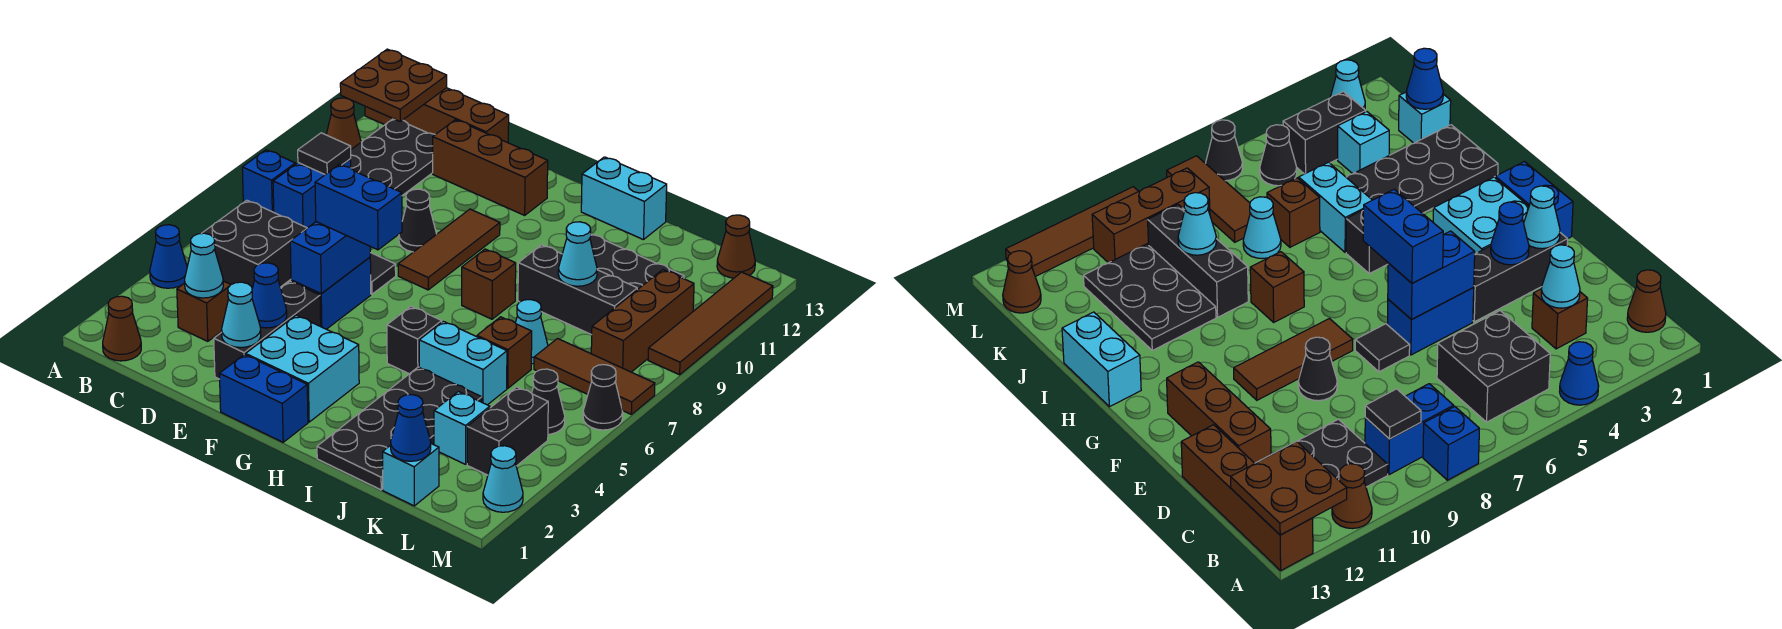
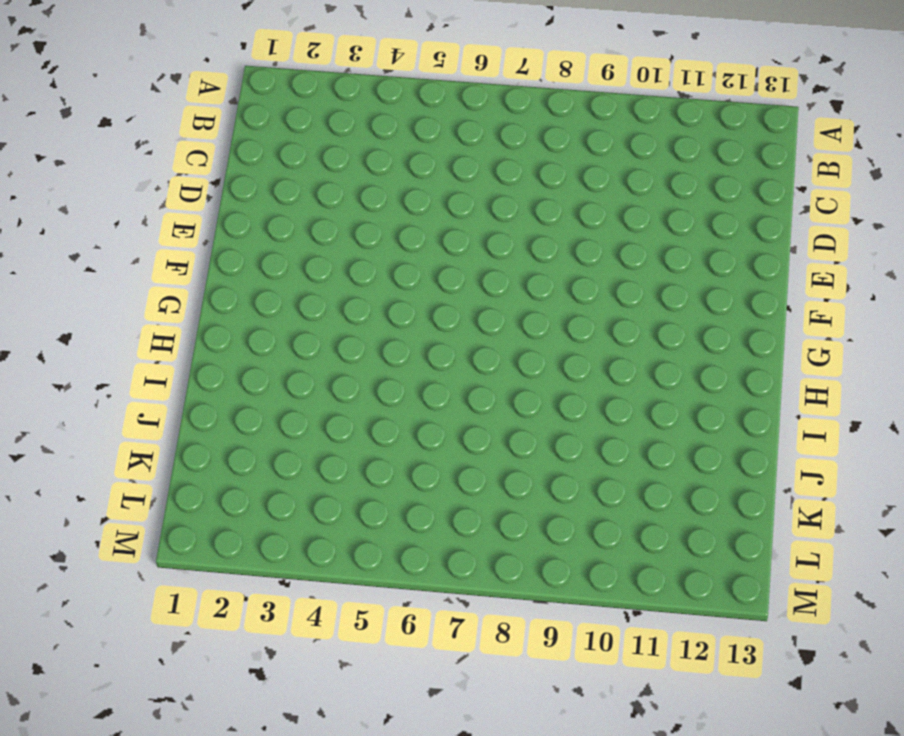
none -> blue cone A4 level 1
none -> blue brick A8 level 1
none -> brown cone A11 level 1
none -> brown brick A13:D13 level 1

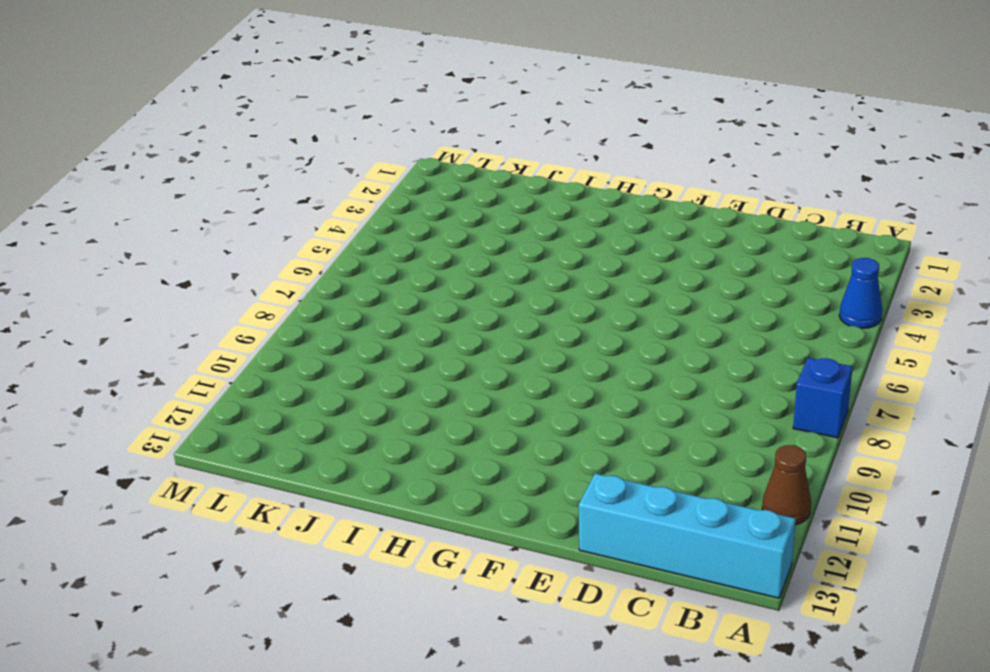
cyan brick A13:D13 level 1 -> brown brick A13:D13 level 1
none -> brown cone B1 level 1
none -> black brick B5:C6 level 1
none -> blue brick B8:B9 level 1
none -> black plate B10:C12 level 1

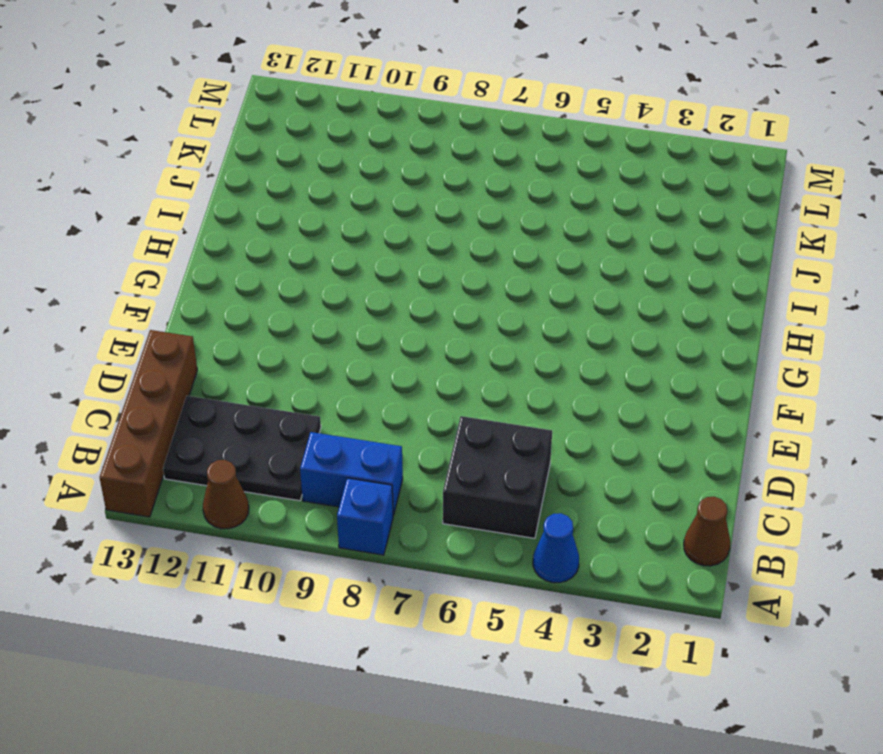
none -> brown brick C3 level 1
none -> brown brick D12:F12 level 1
none -> black brick E2:E4 level 1
none -> blue brick E5:E6 level 1

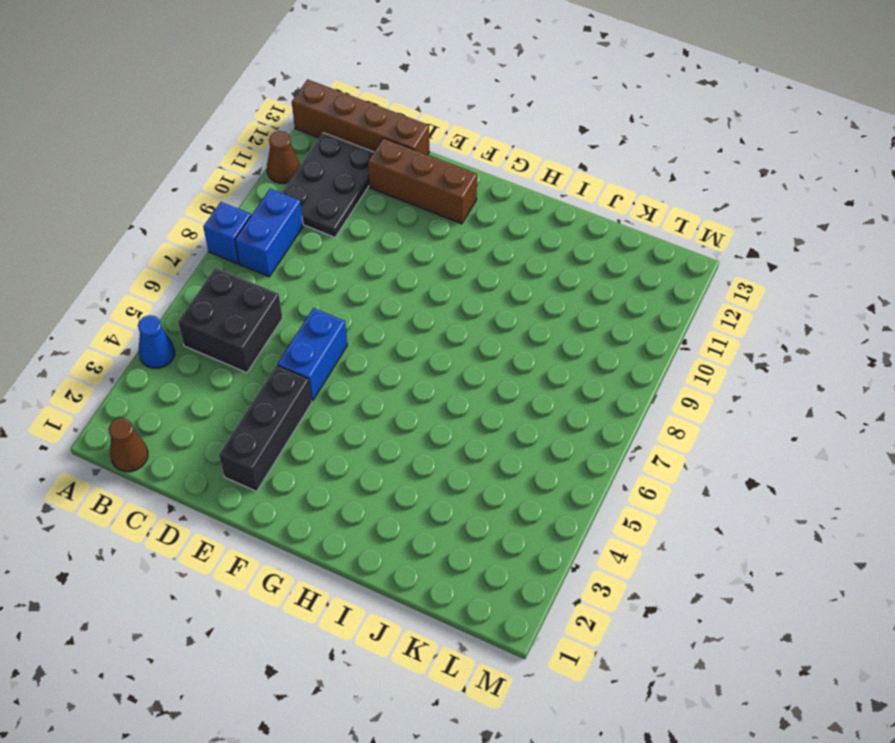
none -> brown brick C3 level 1
none -> black tile E7 level 1
none -> black cone E9 level 1
none -> blue brick F1:G1 level 1

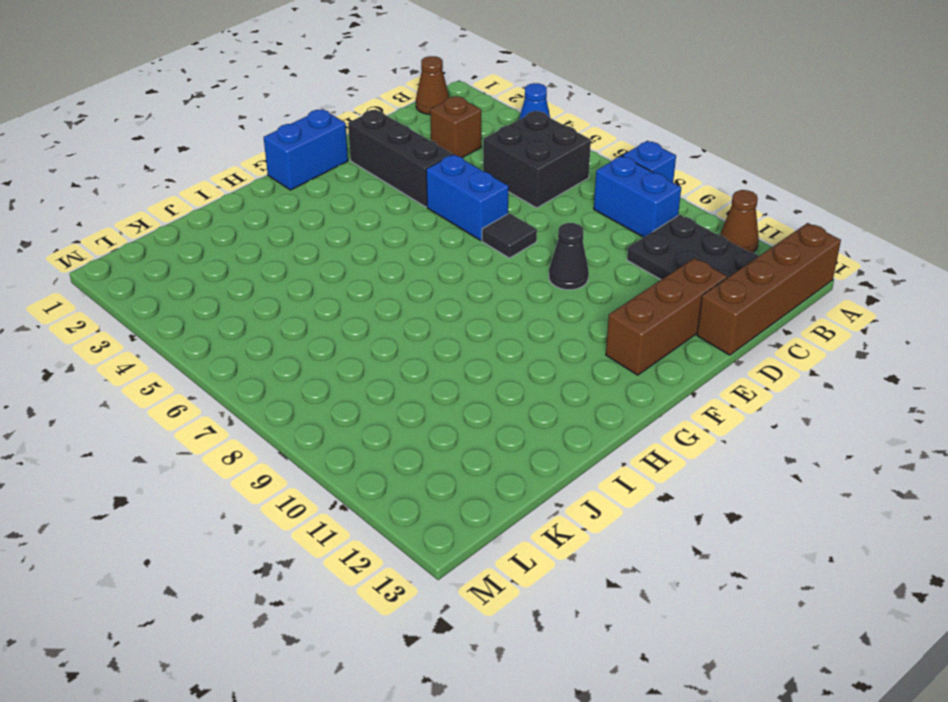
none -> cyan brick F2:G3 level 1
none -> brown tile F8:F10 level 1
none -> black brick H5 level 1
none -> brown brick H8 level 1

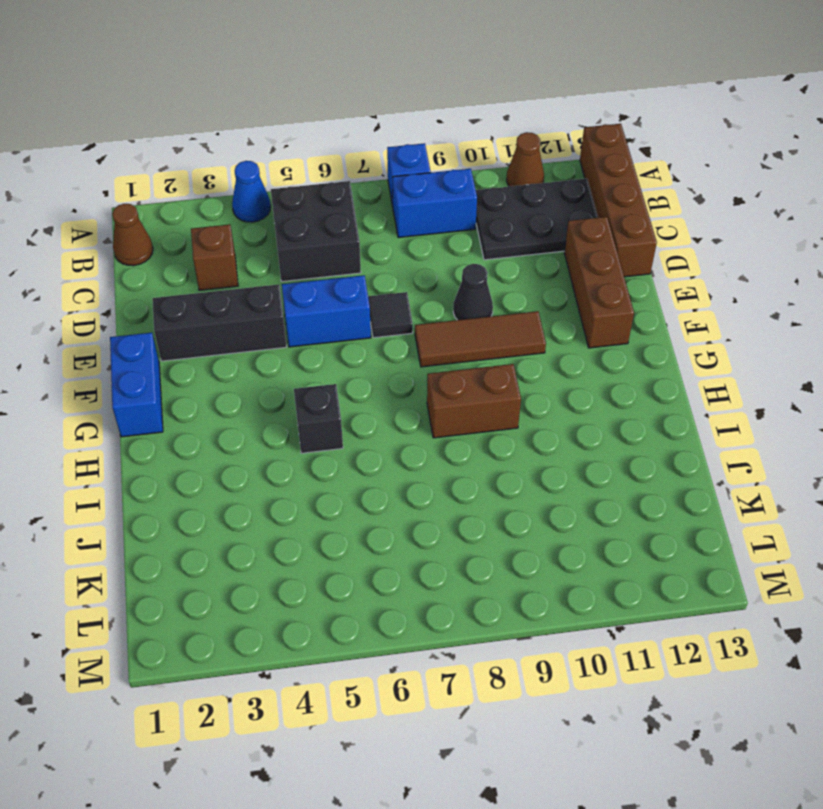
brown brick H8:H9 level 1 -> brown brick H8 level 1
none -> cyan brick F2:G3 level 1
none -> cyan brick H13:I13 level 1
none -> black plate I1:J4 level 1
none -> cyan brick I5:J5 level 1

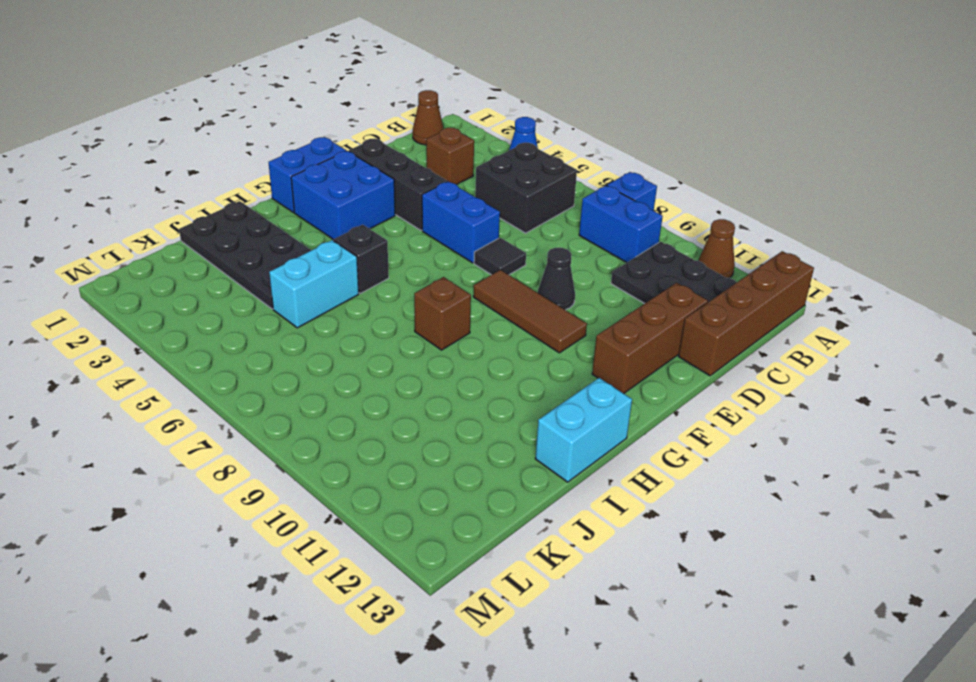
blue brick F2:G3 level 1 -> cyan brick F2:G3 level 1
none -> black brick I9:K9 level 1
none -> black plate I10:K11 level 1
none -> brown brick J6 level 1
none -> cyan cone J7 level 1

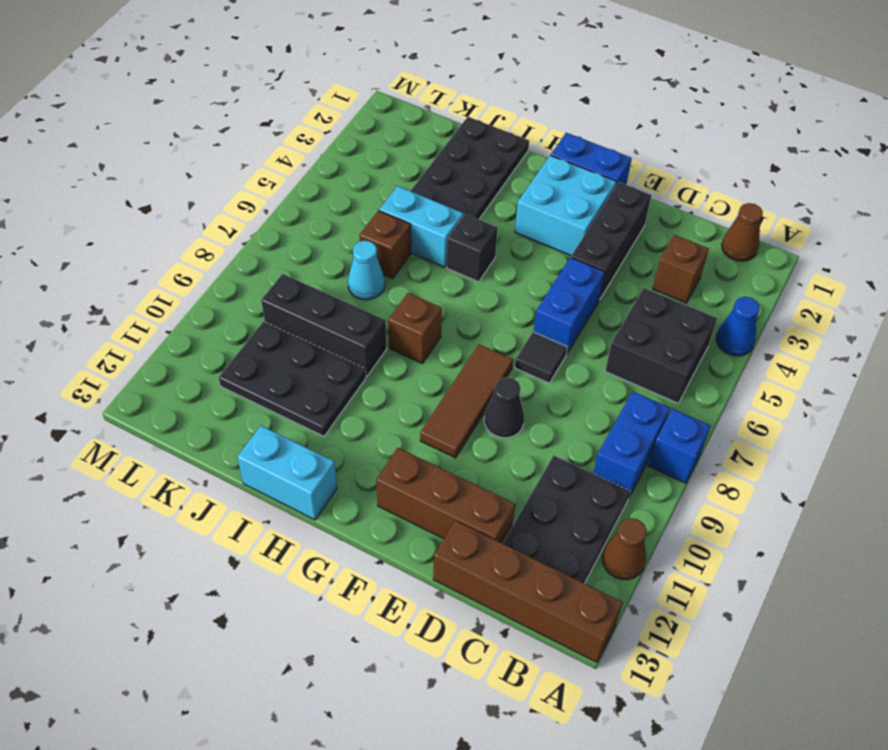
none -> cyan brick K1 level 1
none -> cyan brick K3 level 1
none -> brown tile K7:M7 level 1
none -> black brick L3:L4 level 1

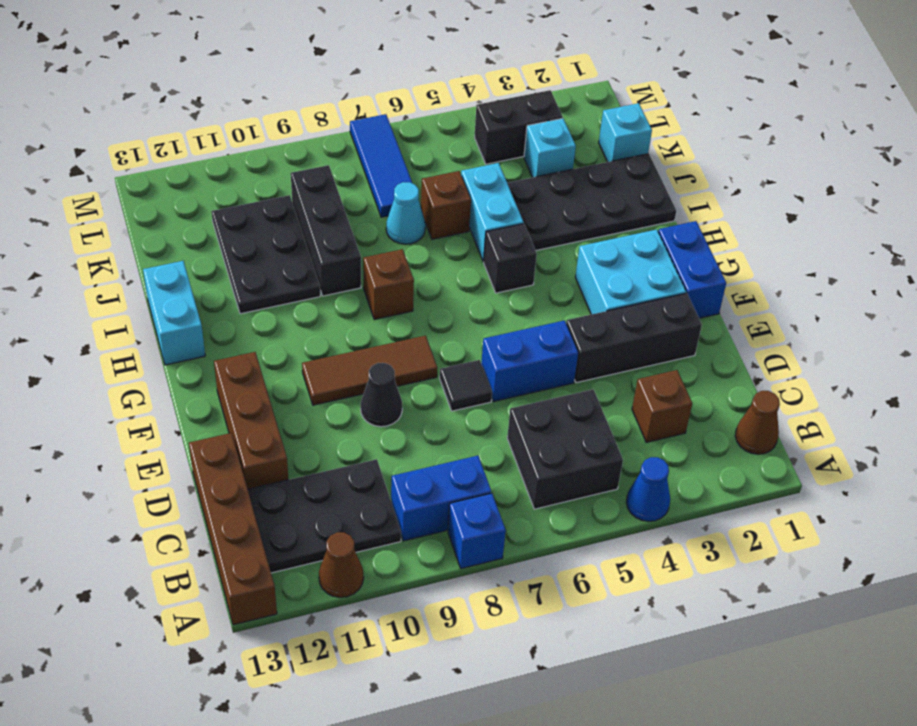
blue tile K7:M7 level 1 -> brown tile K7:M7 level 1
none -> black cone L5 level 1
none -> brown brick L8:L10 level 1
none -> brown cone L13 level 1
none -> cyan cone M2 level 1

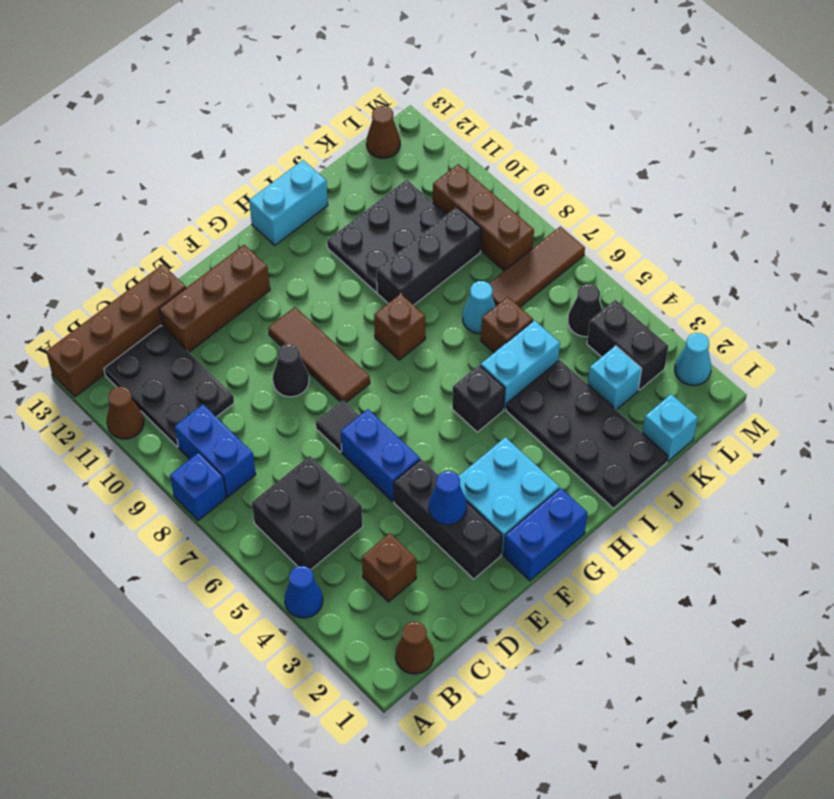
none -> black cone M6 level 1
none -> brown tile M9:M12 level 1
none -> brown plate A12:B13 level 2
none -> black tile B9 level 2

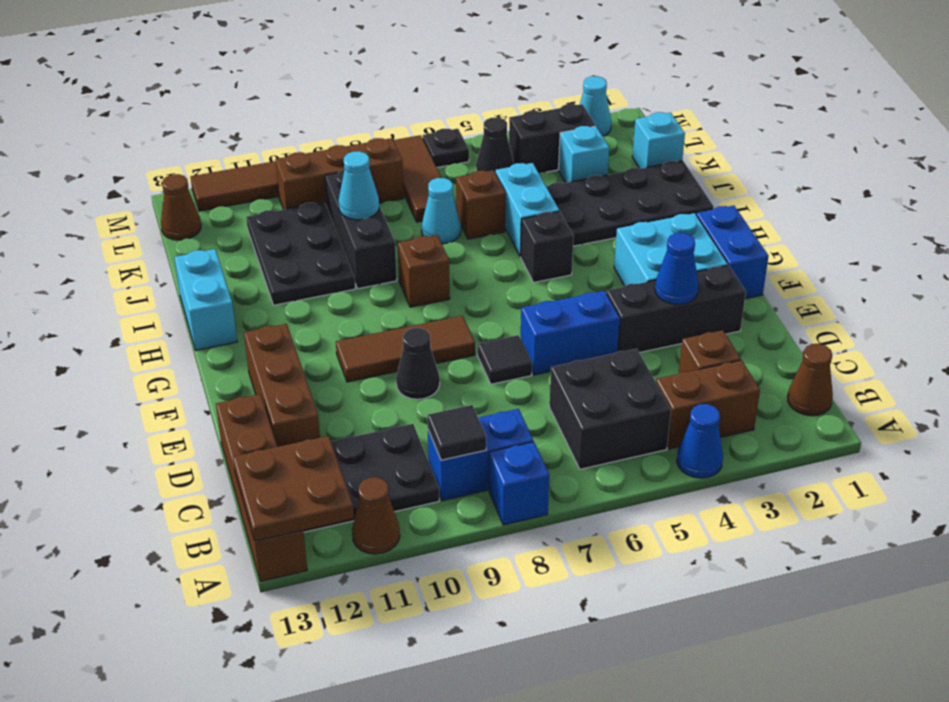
brown brick B3:B4 level 1 -> none
black plate M6 level 1 -> black cone M6 level 1
none -> cyan cone C3 level 2
none -> cyan cone E2 level 2
none -> blue brick E5:E6 level 2
none -> blue cone K1 level 2

